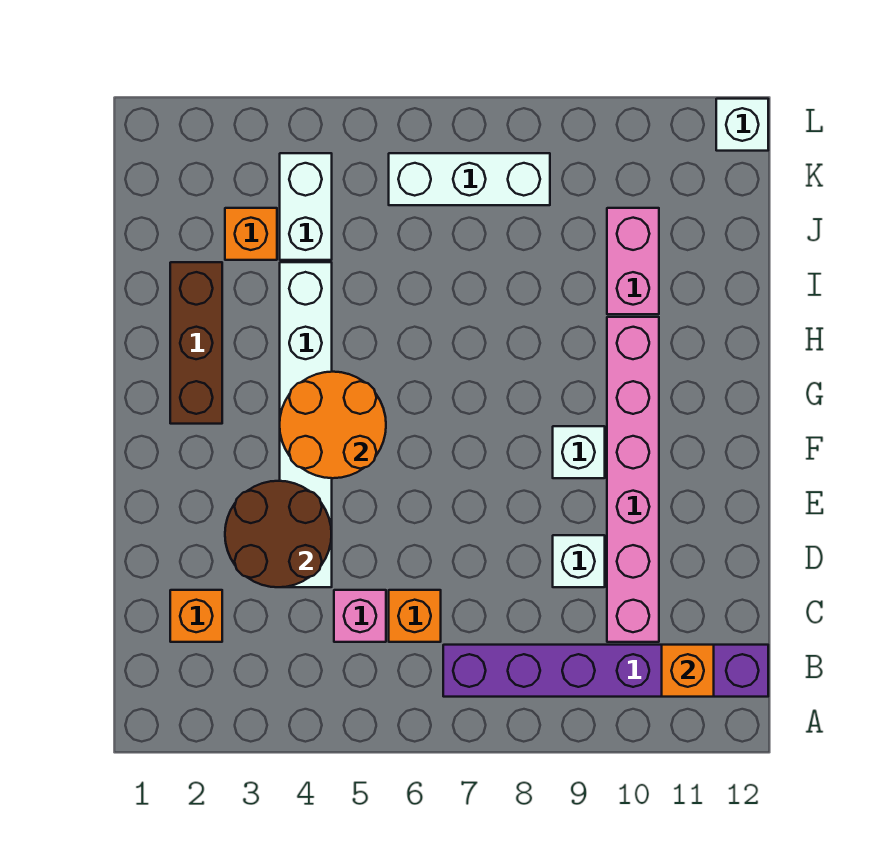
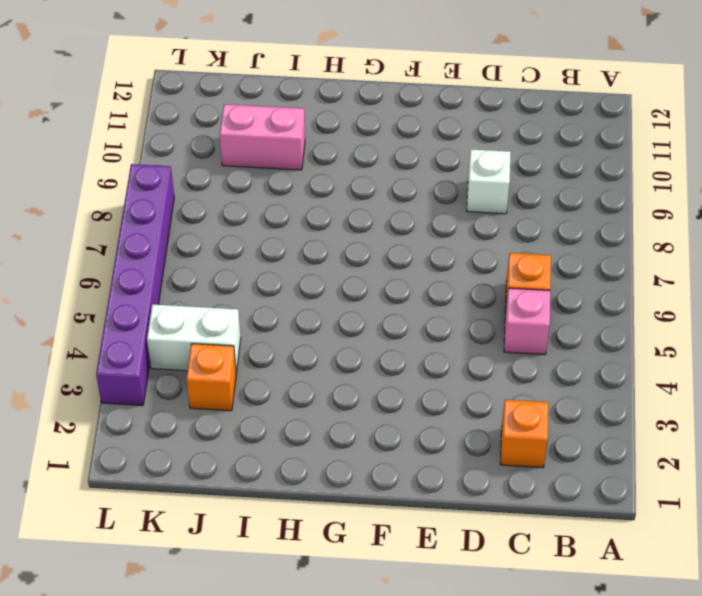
purple brick L3:L8 level 1 -> purple brick B7:B12 level 1
none -> pink brick C10:H10 level 1
none -> white brick D4:I4 level 1
none -> white brick F9 level 1

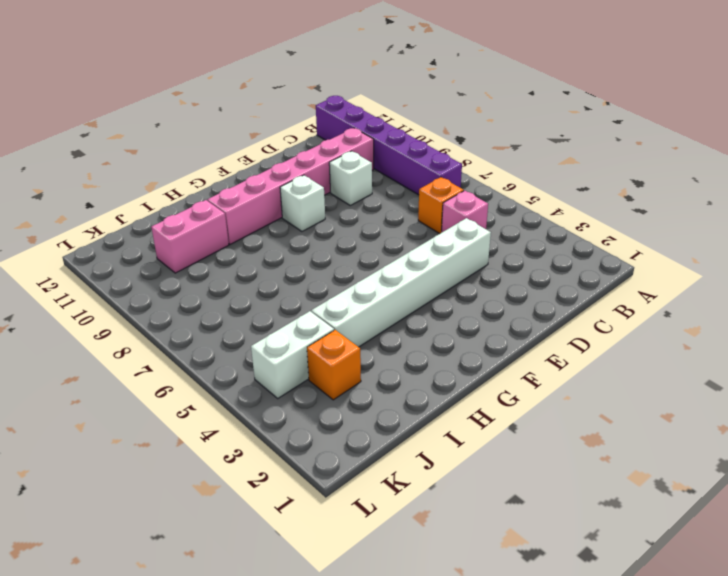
none -> orange brick C2 level 1
none -> brown brick G2:I2 level 1
none -> white brick K6:K8 level 1

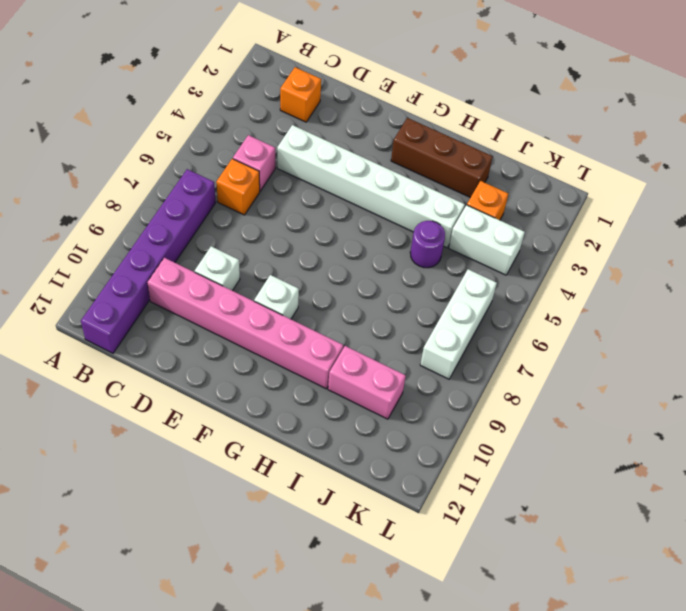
purple round brick I5 level 1 -> none
none -> white brick L12 level 1
none -> orange brick B11 level 2
none -> brown round brick D3:E4 level 2

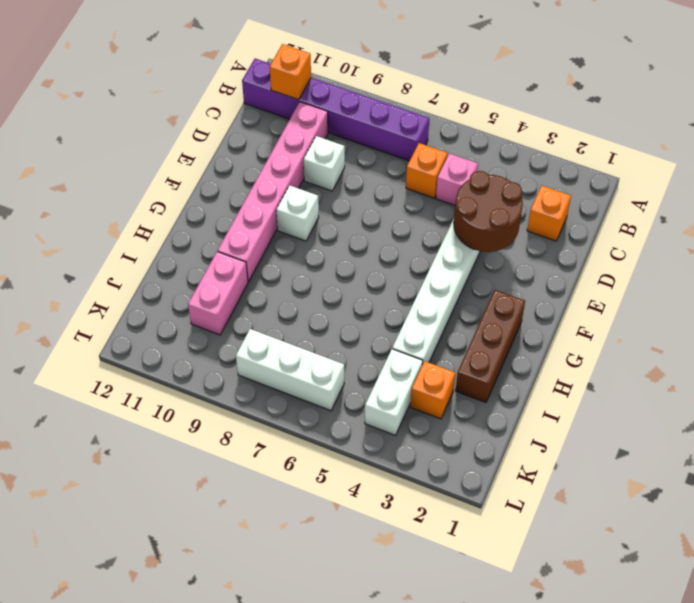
none -> white brick L12 level 1
none -> orange round brick F4:G5 level 2

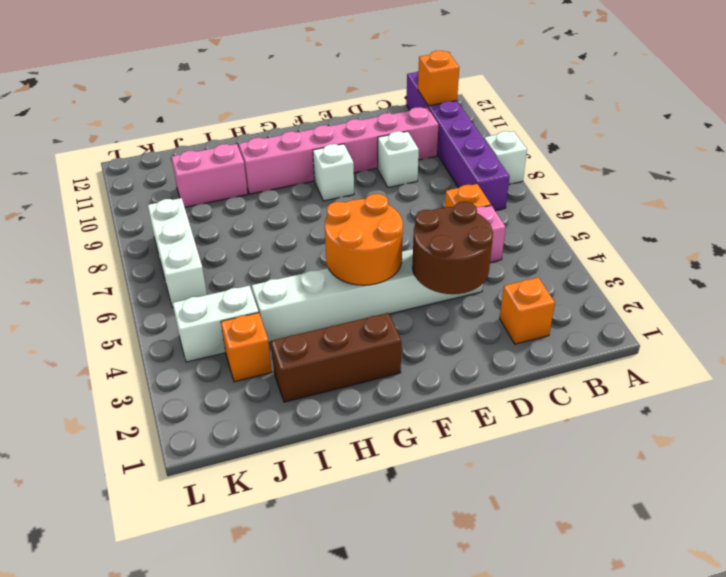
white brick A8 level 1 -> white brick L12 level 1

